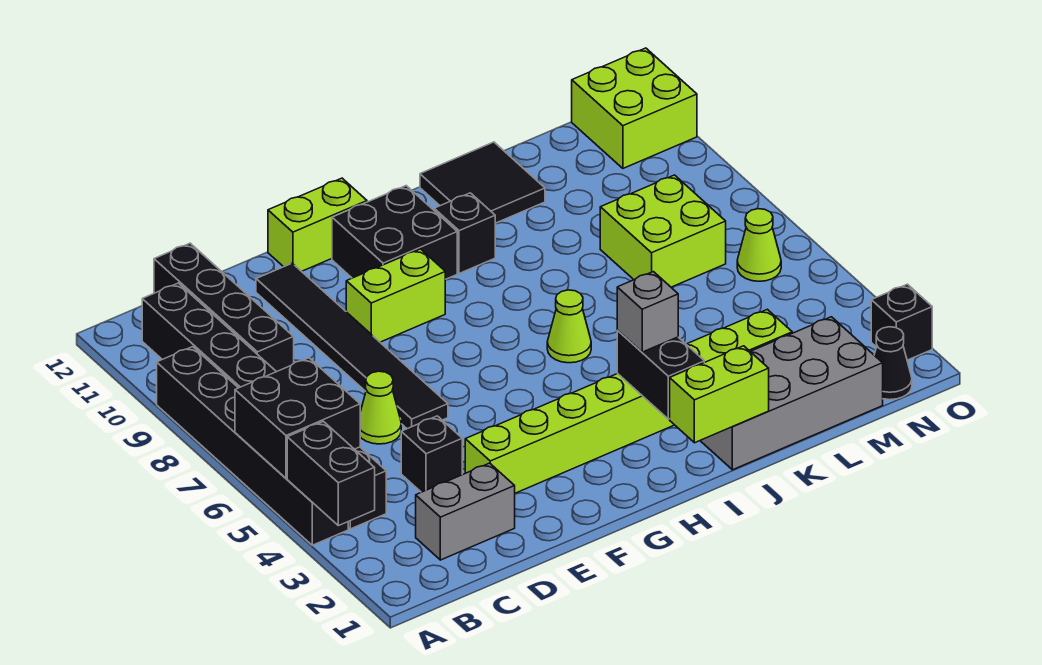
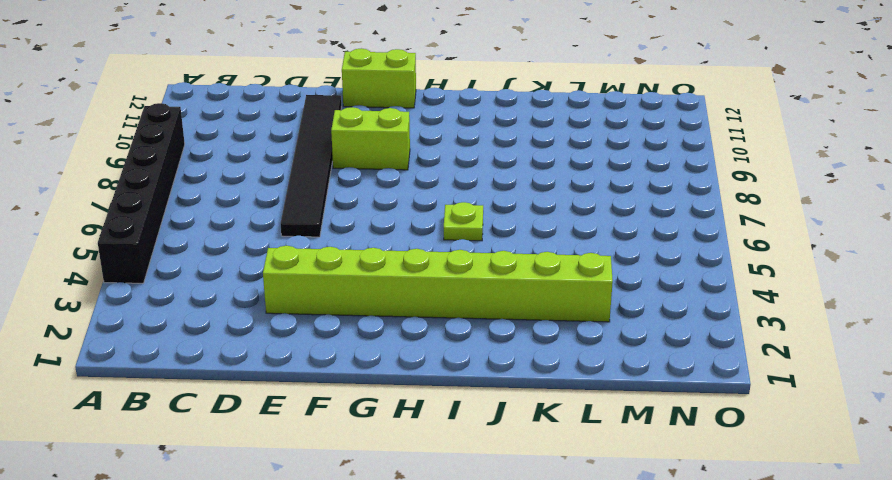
lime plate I6 level 1 -> lime cone I6 level 1
none -> black brick B4:B11 level 1
none -> grey brick C2:D2 level 1
none -> black brick C9:C12 level 1

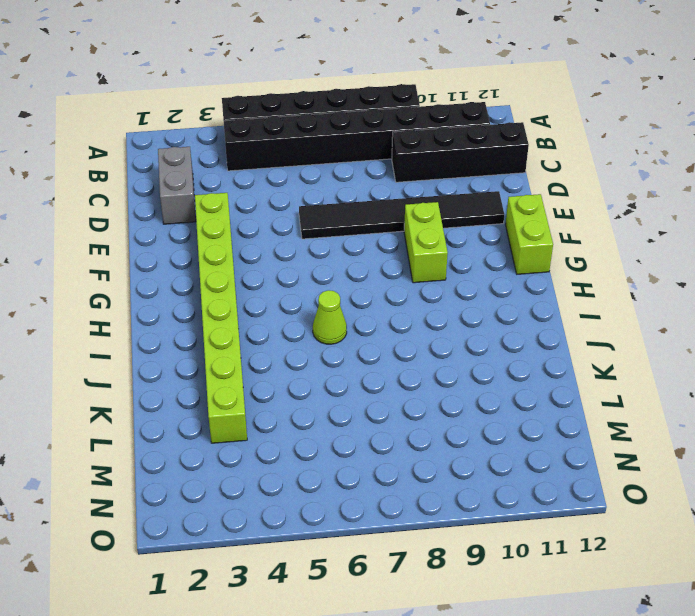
none -> black brick D4 level 1
none -> lime cone D6 level 1
none -> black brick G10:H11 level 1

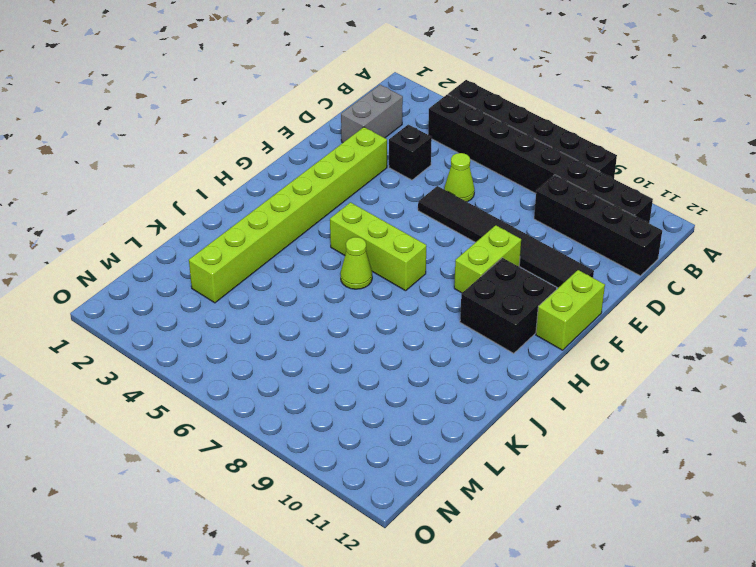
lime brick H5:H7 level 1 -> none
none -> black brick I10 level 1
none -> grey brick J1:M2 level 1
none -> black tile J11:K12 level 1

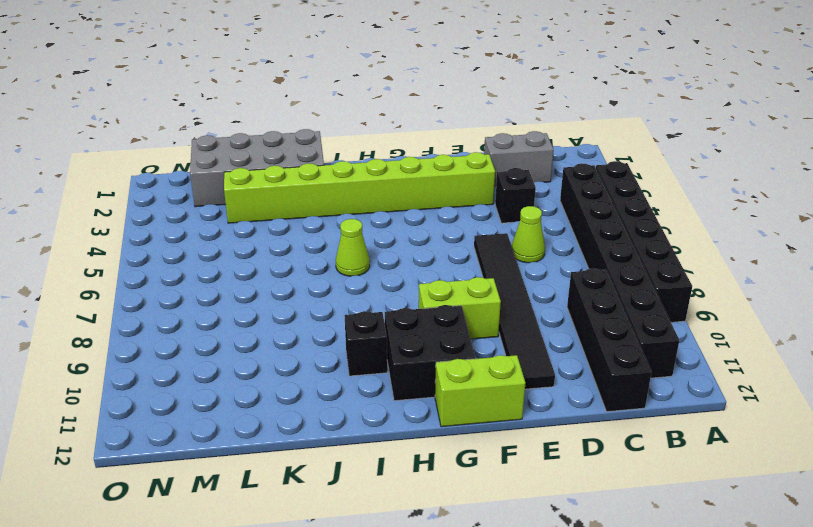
none -> black tile J11:K12 level 1
none -> lime brick L7:M8 level 1
none -> black cone N1 level 1

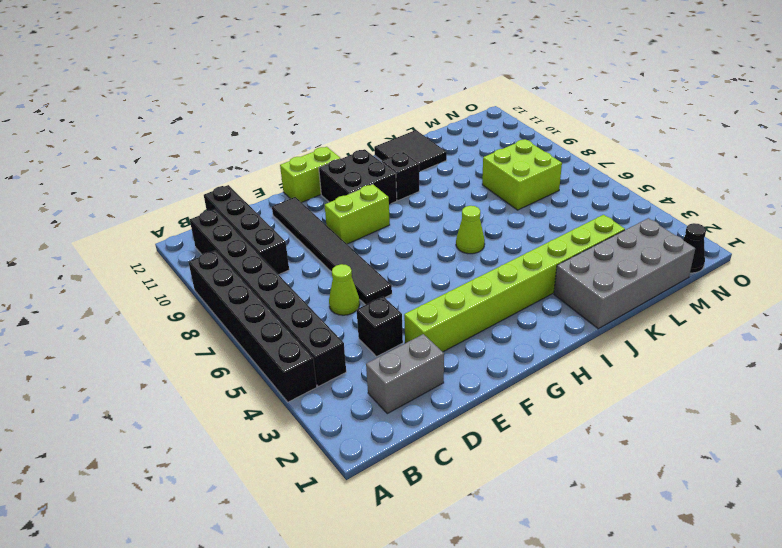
none -> lime cone N6 level 1
none -> lime brick N11:O12 level 1
none -> black brick O2 level 1

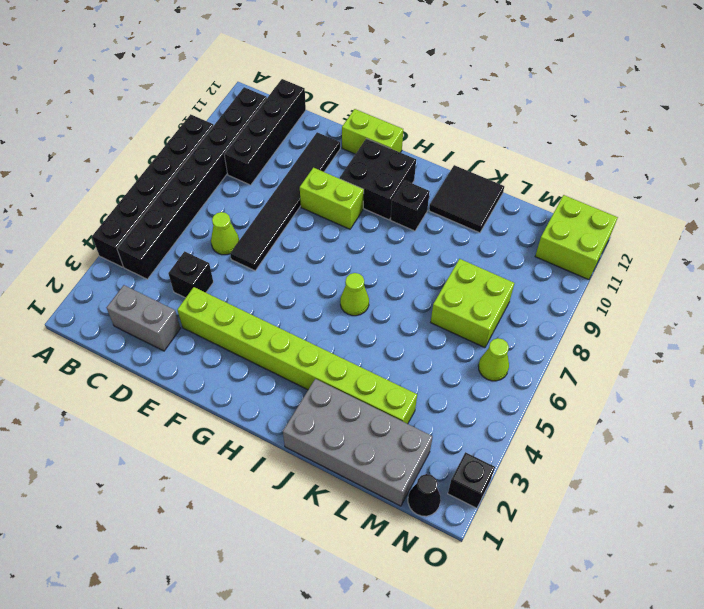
none -> black brick A3:A4 level 2
none -> black brick A5:B6 level 2
none -> lime brick I1:J1 level 2

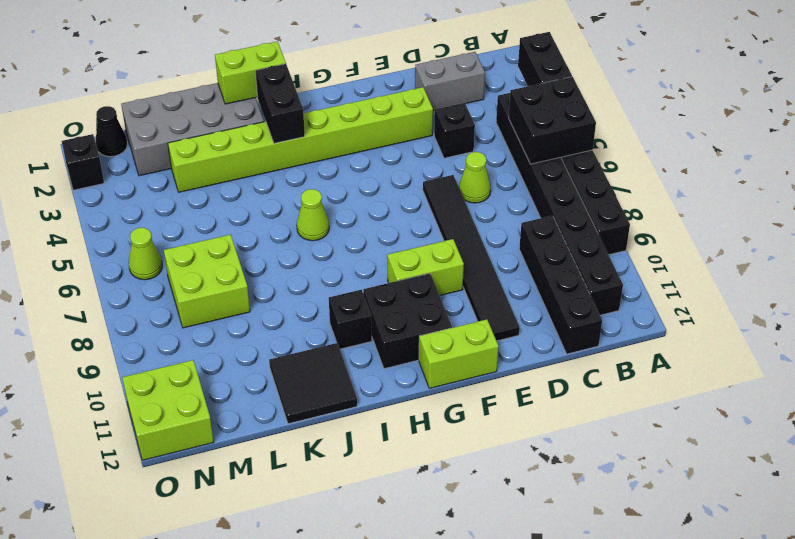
none -> grey brick I3 level 3

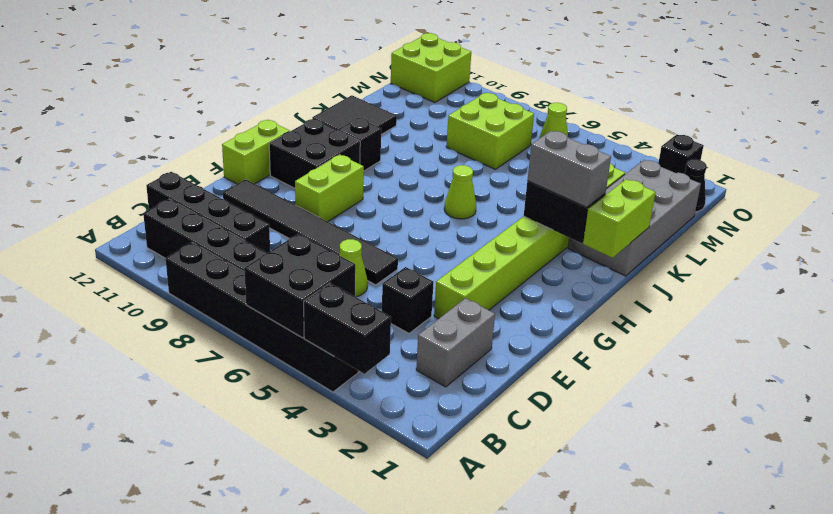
grey brick I2:I3 level 3 -> grey brick I3 level 3

